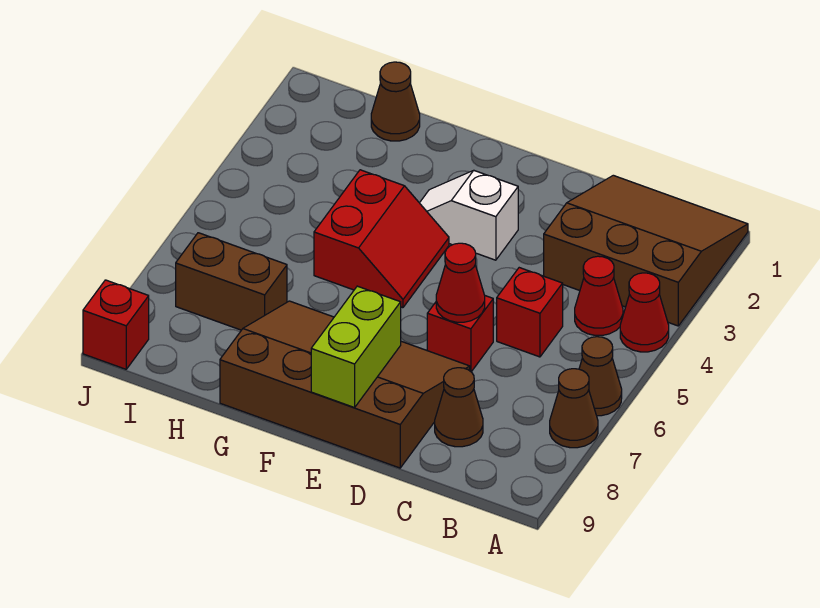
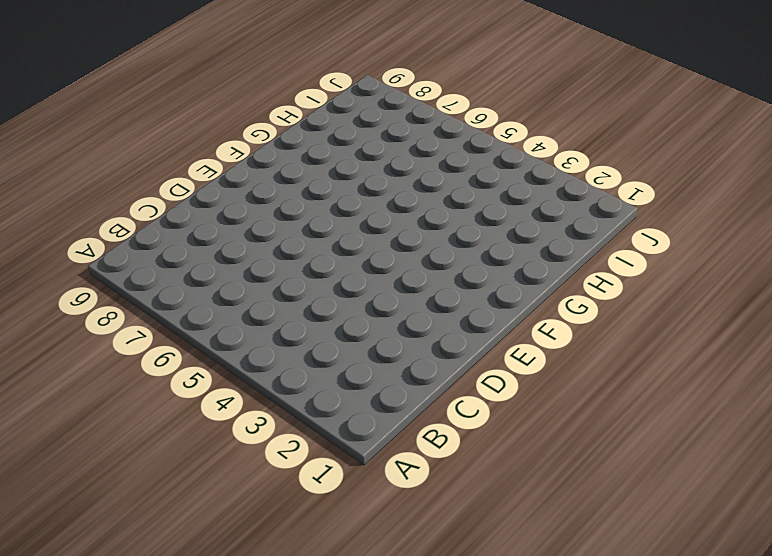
none -> brown slope A1:C3 level 1 top 3
none -> red cone A4 level 1
none -> brown cone A6 level 1

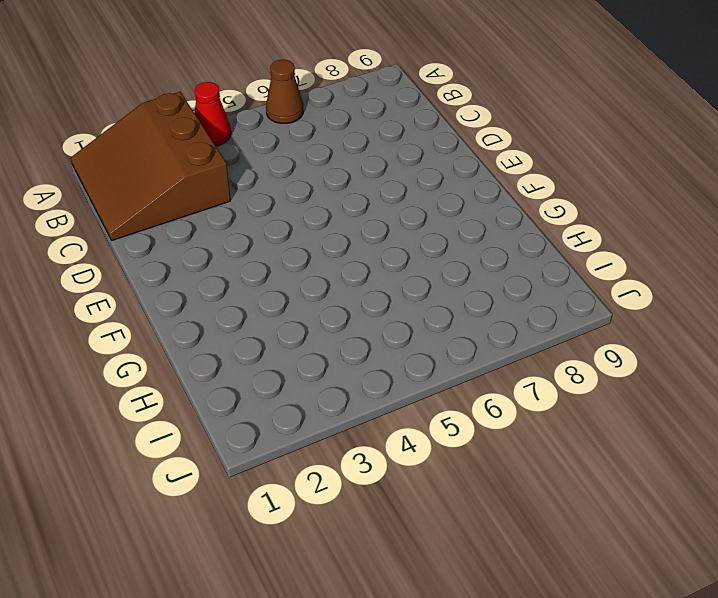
none -> brown cone A7 level 1
none -> red cone B4 level 1
none -> red brick C5 level 1

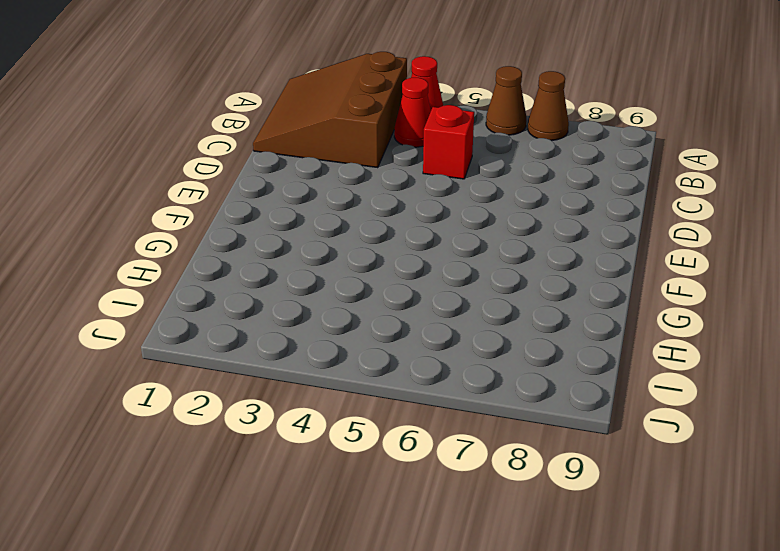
none -> brown cone C8 level 1
none -> red brick D6 level 1
none -> brown slope D7:G9 level 1 top 9

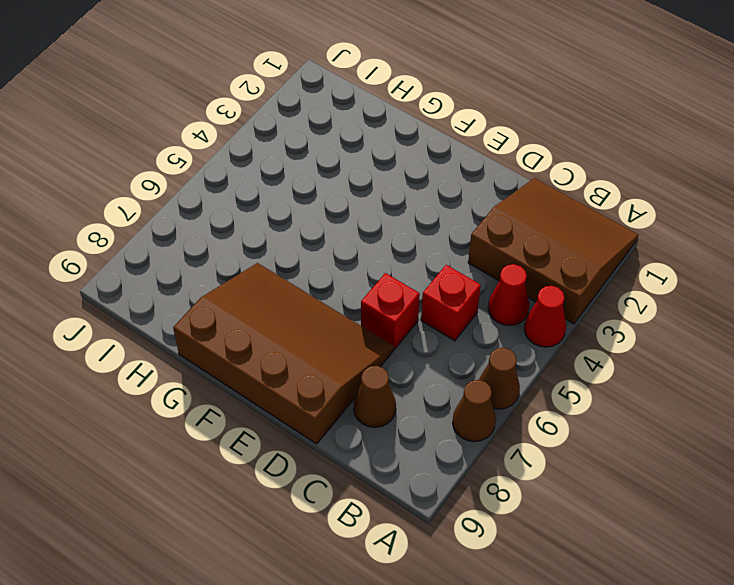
none -> white slope E3:F3 level 1 top E
none -> red slope F4:G5 level 1 top G
none -> brown cone H1 level 1

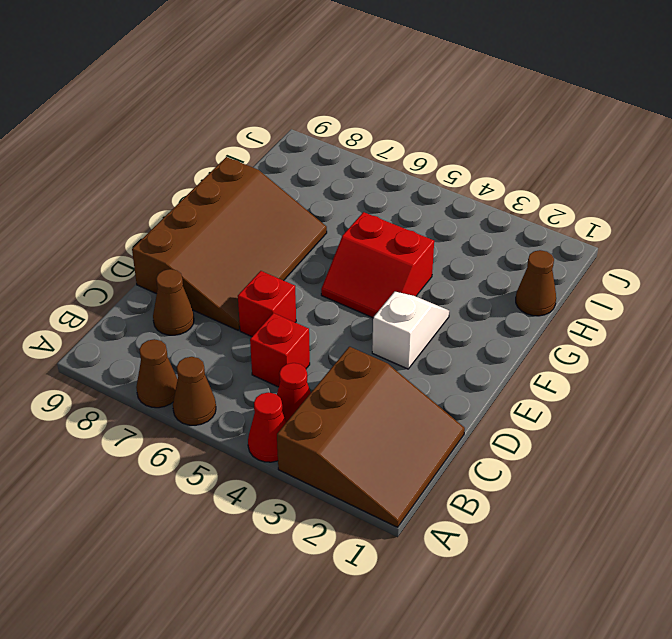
none -> brown brick H7:I7 level 1
none -> red brick J9 level 1
none -> red cone D6 level 2

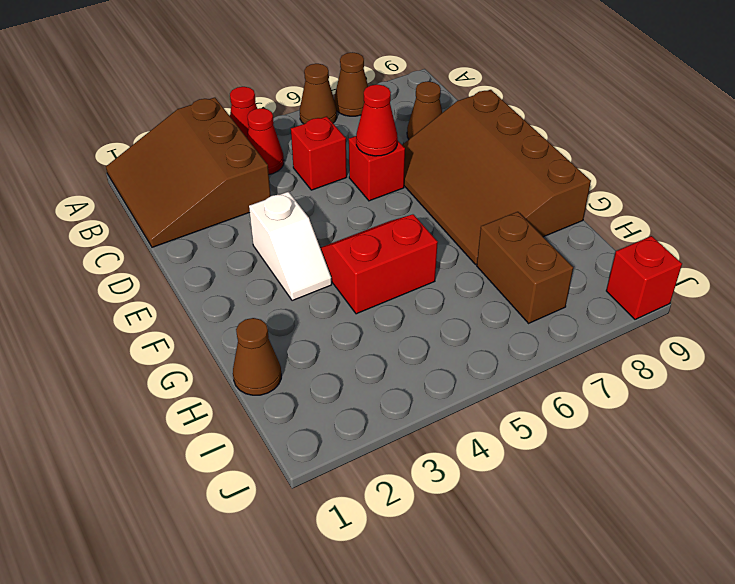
none -> lime brick E8:E9 level 2

